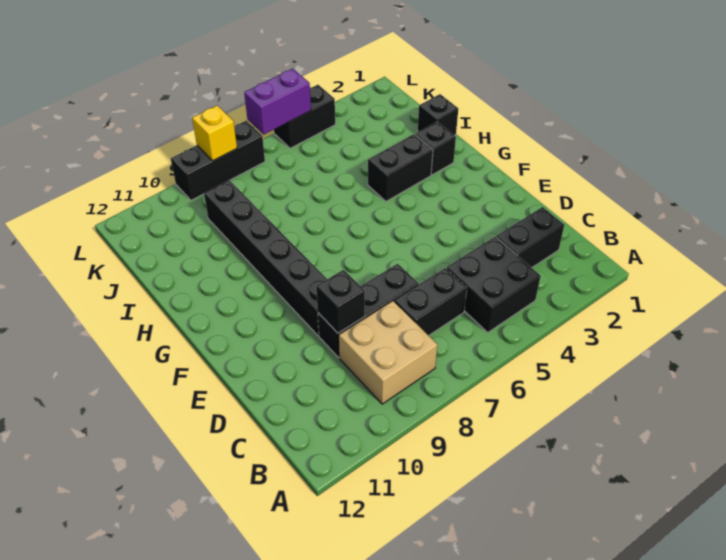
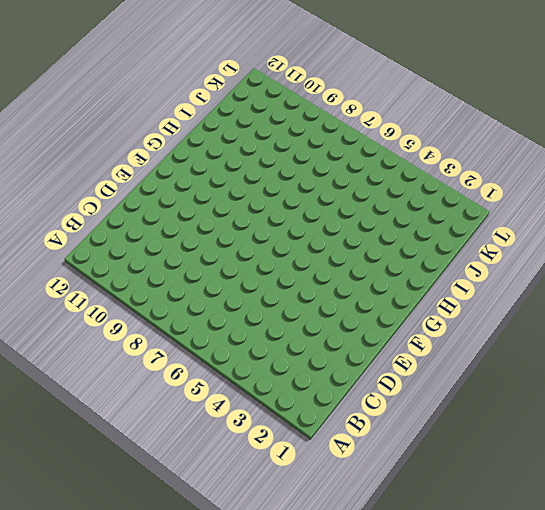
none -> black brick B4:C5 level 1
none -> tan brick B8:C9 level 1
none -> black brick C2:C3 level 1

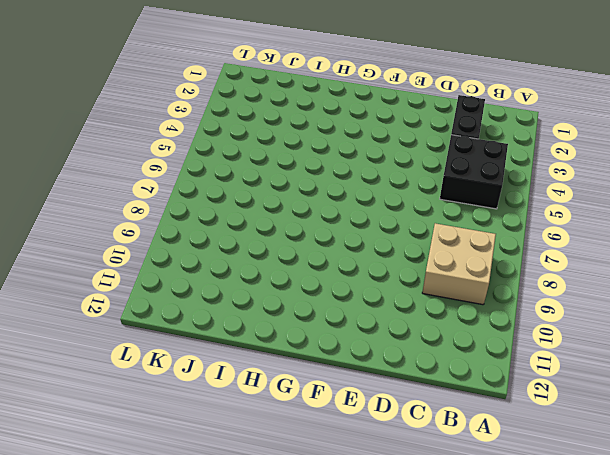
none -> black brick C6:C7 level 1
none -> black brick D7:D9 level 1
none -> black brick E9:J9 level 1

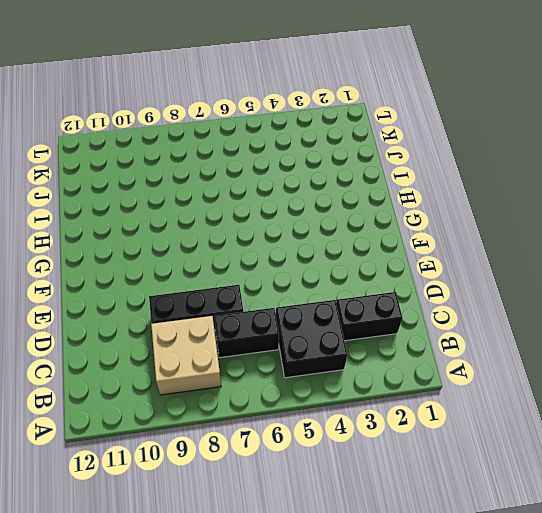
none -> black brick E9:J9 level 1
none -> black brick H2 level 1
none -> black brick H3:H4 level 1

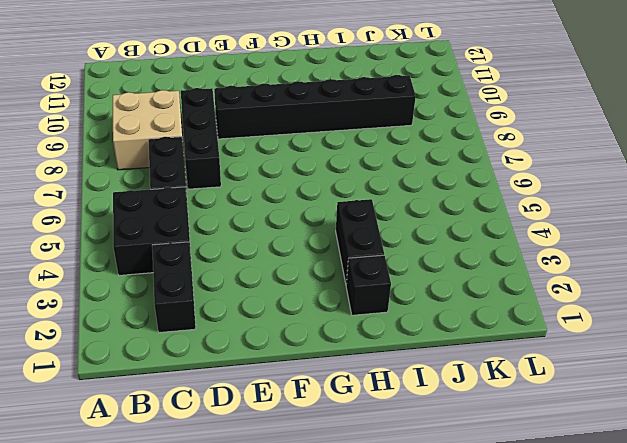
none -> black brick I1 level 1
none -> black brick L4:L5 level 1
none -> black brick L7:L9 level 1

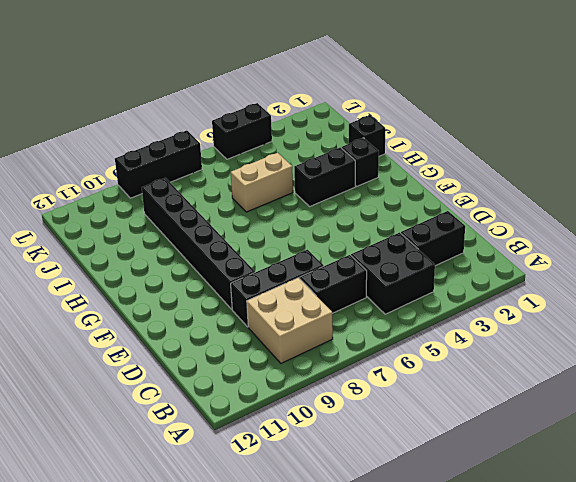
tan brick I5:I6 level 1 -> none
none -> black brick D9 level 2
none -> purple brick L5:L6 level 2
none -> yellow brick L8 level 2

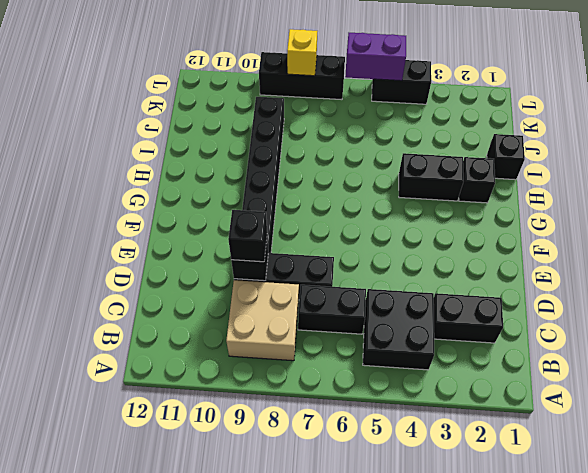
black brick D9 level 3 -> none

